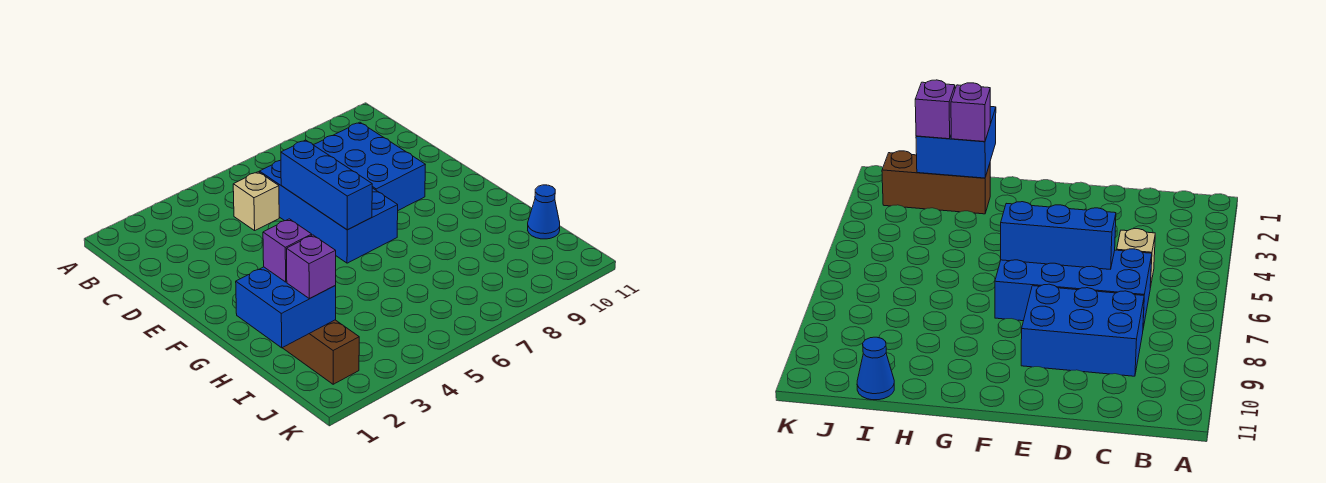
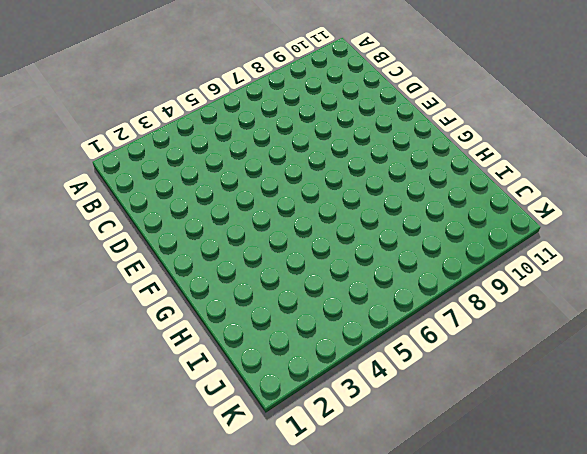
none -> tan brick C5 level 1
none -> blue brick C6:F7 level 1

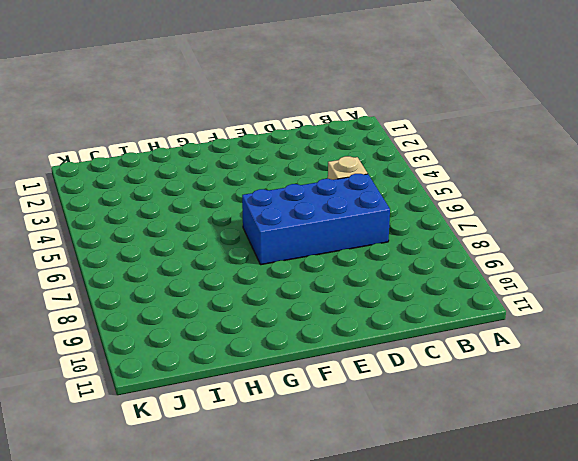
none -> blue brick C8:E9 level 1
none -> brown brick H2:J2 level 1

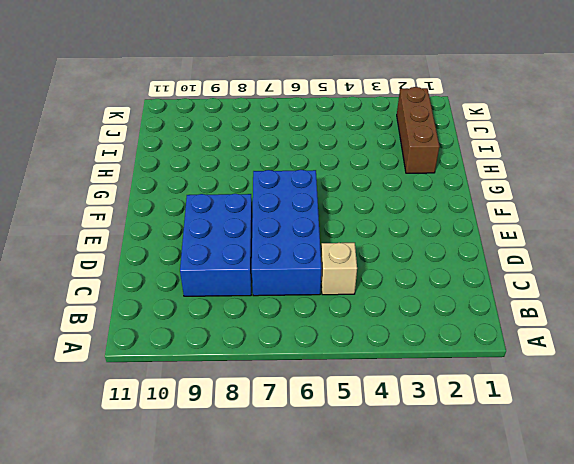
none -> blue cone I11 level 1
none -> blue brick D6:F6 level 2

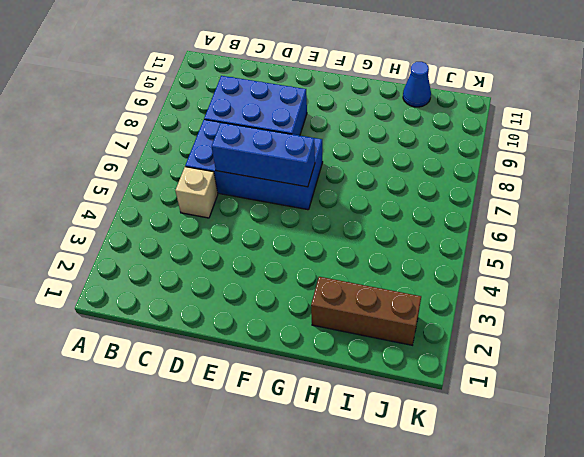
none -> blue brick H1:I2 level 2
none -> purple brick H2 level 3

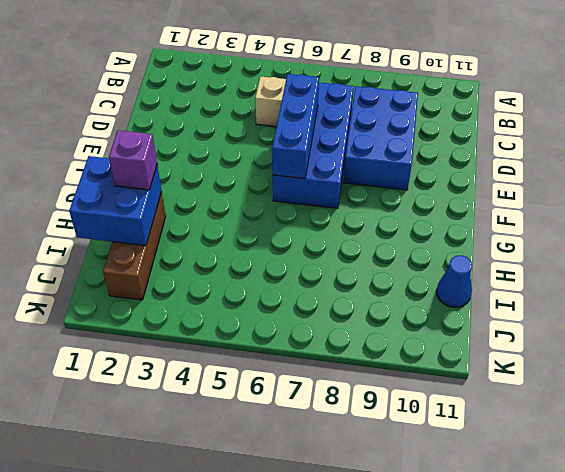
none -> purple brick I2 level 3

